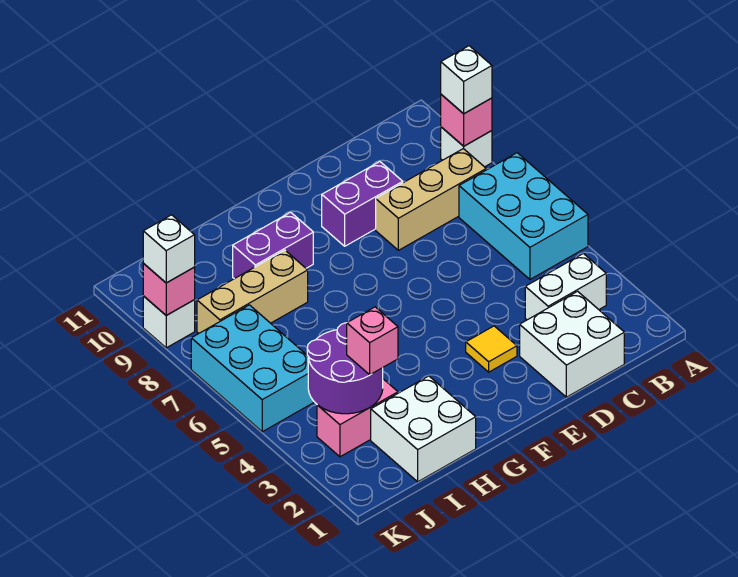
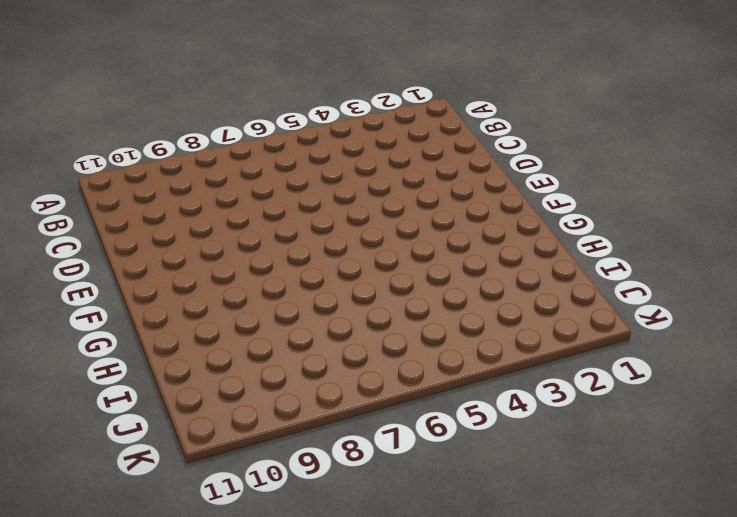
none -> cyan brick A5:B7 level 1
none -> white brick A9 level 1
none -> white brick B3:C3 level 1

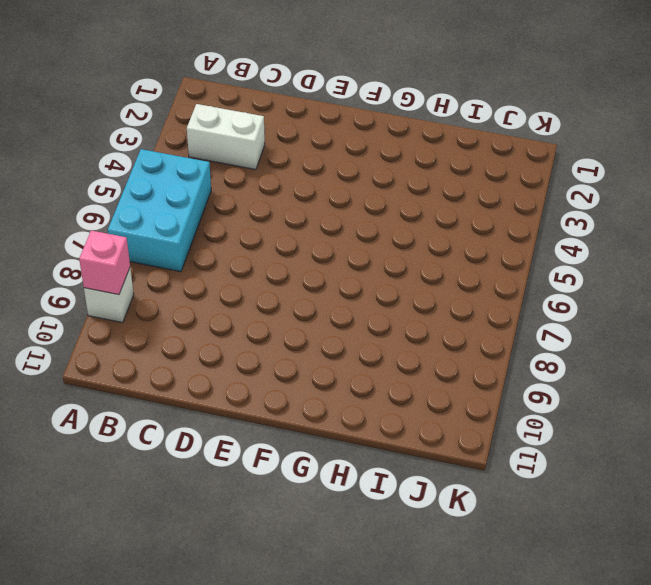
none -> tan brick B8:D8 level 1
none -> white brick C1:D2 level 1
none -> purple brick D9:E9 level 1

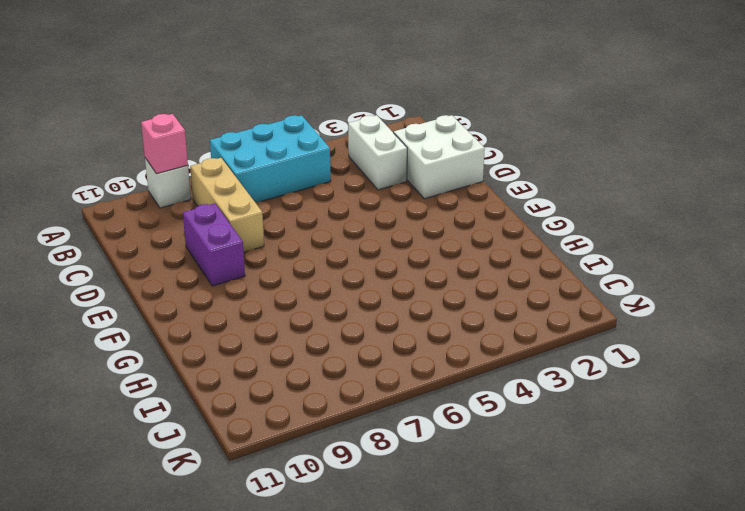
none -> yellow tile E3 level 1
none -> purple brick G9:H9 level 1
none -> white brick H1:I2 level 1

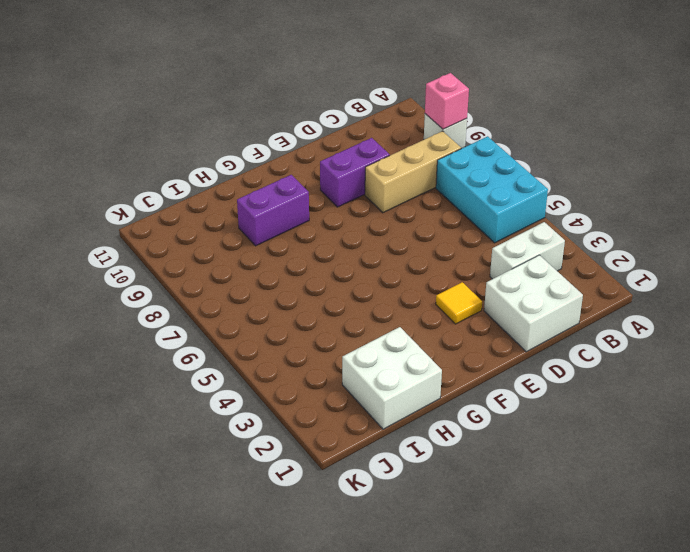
none -> tan brick H8:J8 level 1
none -> pink brick I3:J3 level 1
none -> cyan brick J5:K7 level 1

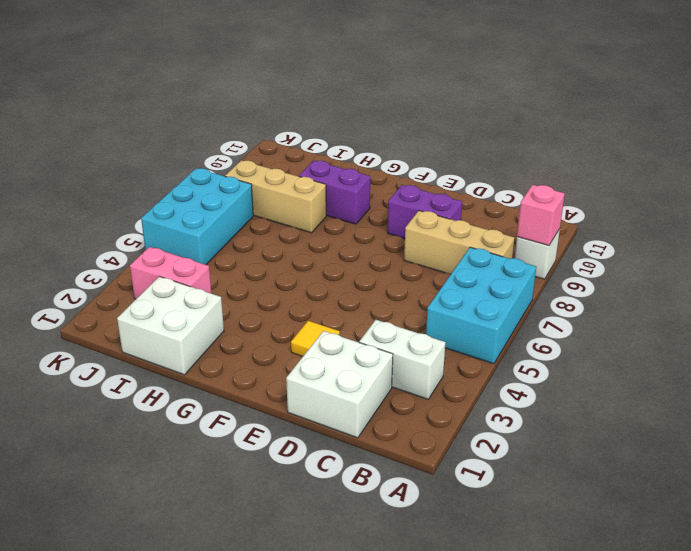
none -> white brick K9 level 1
none -> purple round brick I3:J4 level 2
none -> pink brick K9 level 2

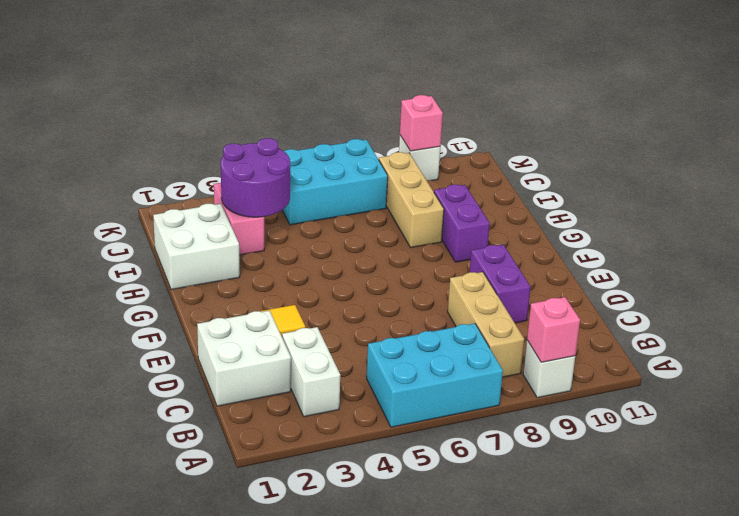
none -> white brick A9 level 3
none -> pink brick I3 level 3
none -> white brick K9 level 3

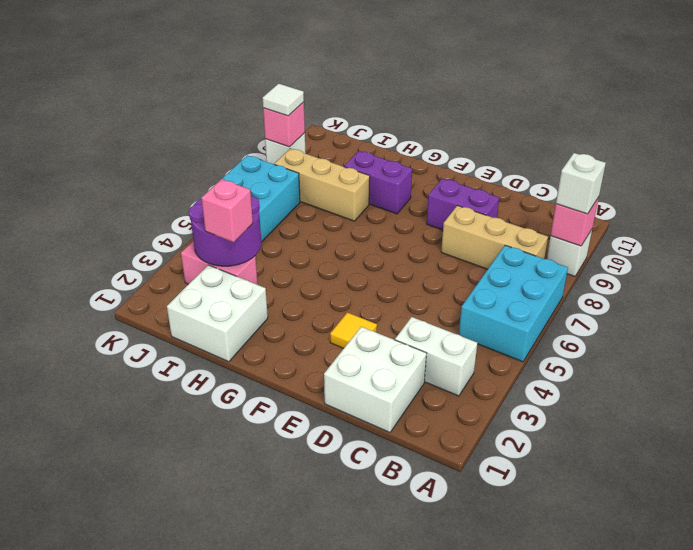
white tile K9 level 3 -> white brick K9 level 3

